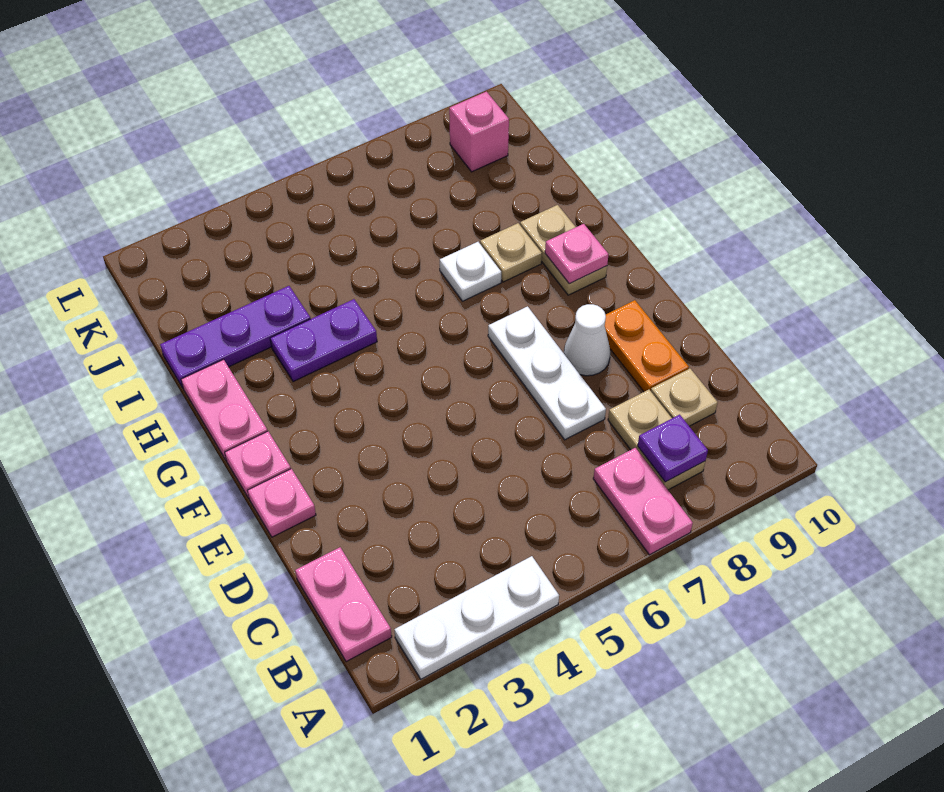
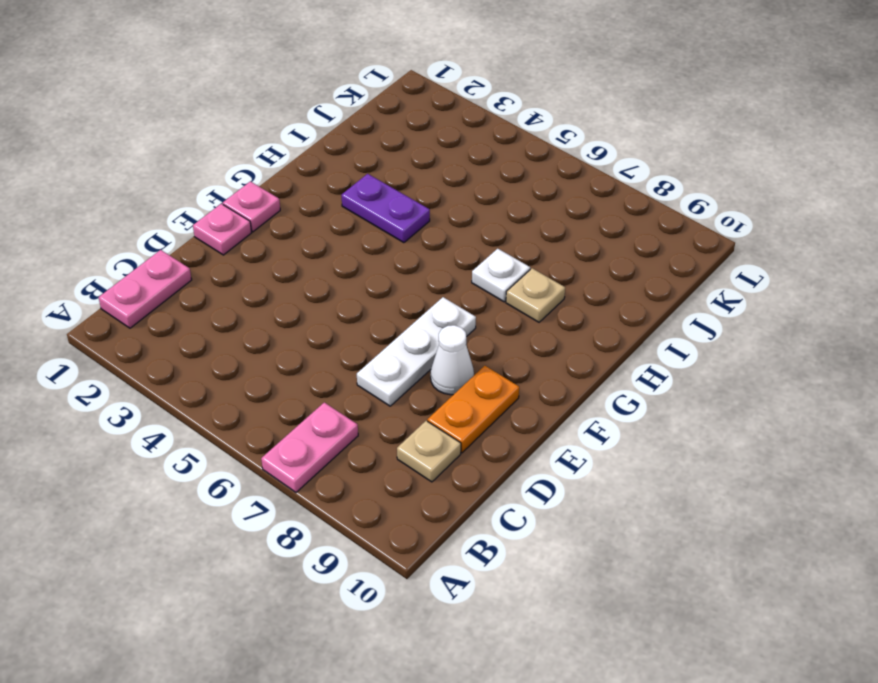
none -> white plate A2:A4 level 1
none -> tan plate B8:C8 level 1
none -> pink plate G1:H1 level 1

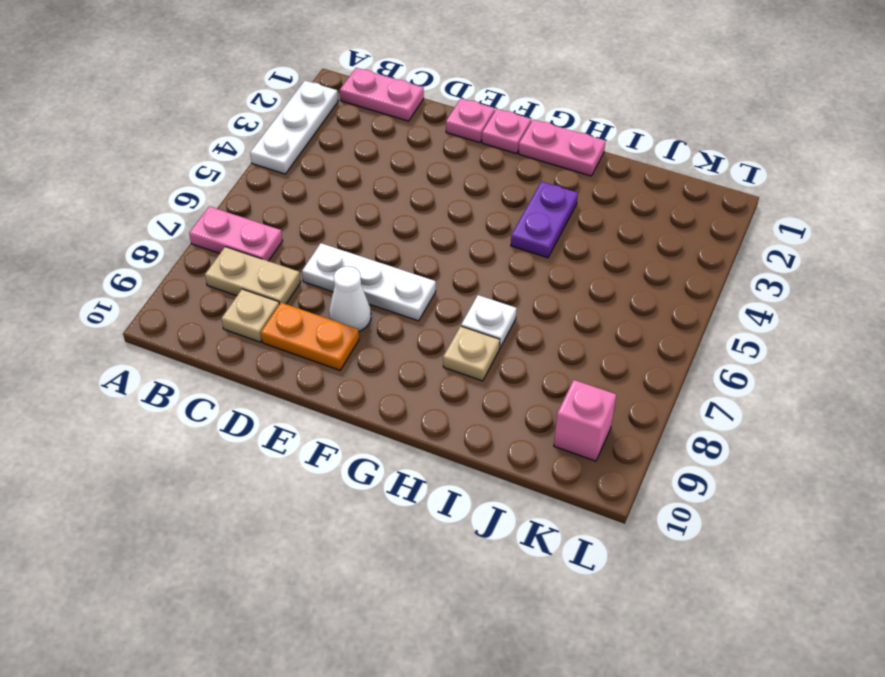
none -> tan plate G9:H9 level 1
none -> purple plate I1:I3 level 1
none -> purple plate B8 level 2

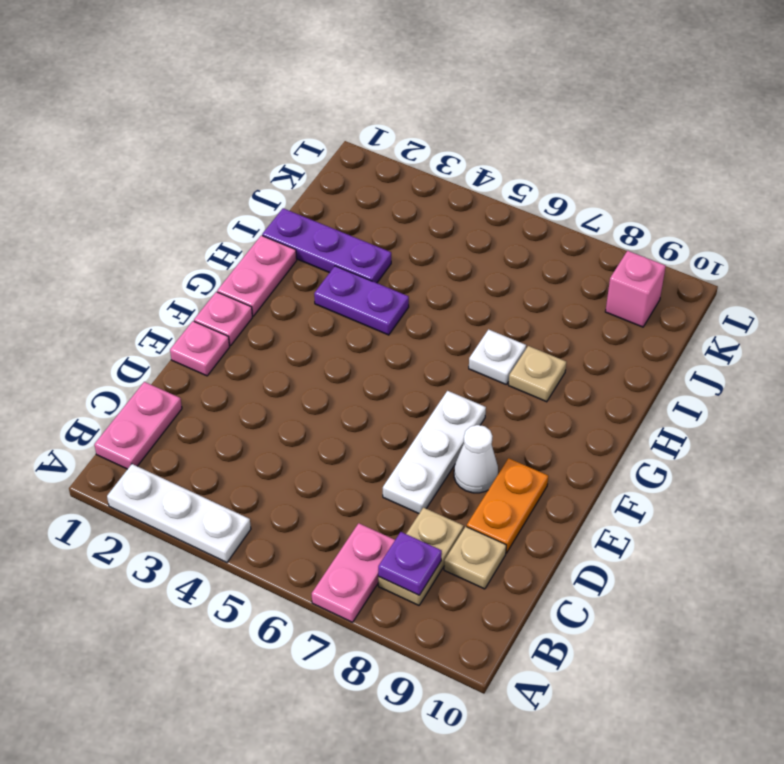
none -> tan plate G9:H9 level 1
none -> pink plate G9 level 2

